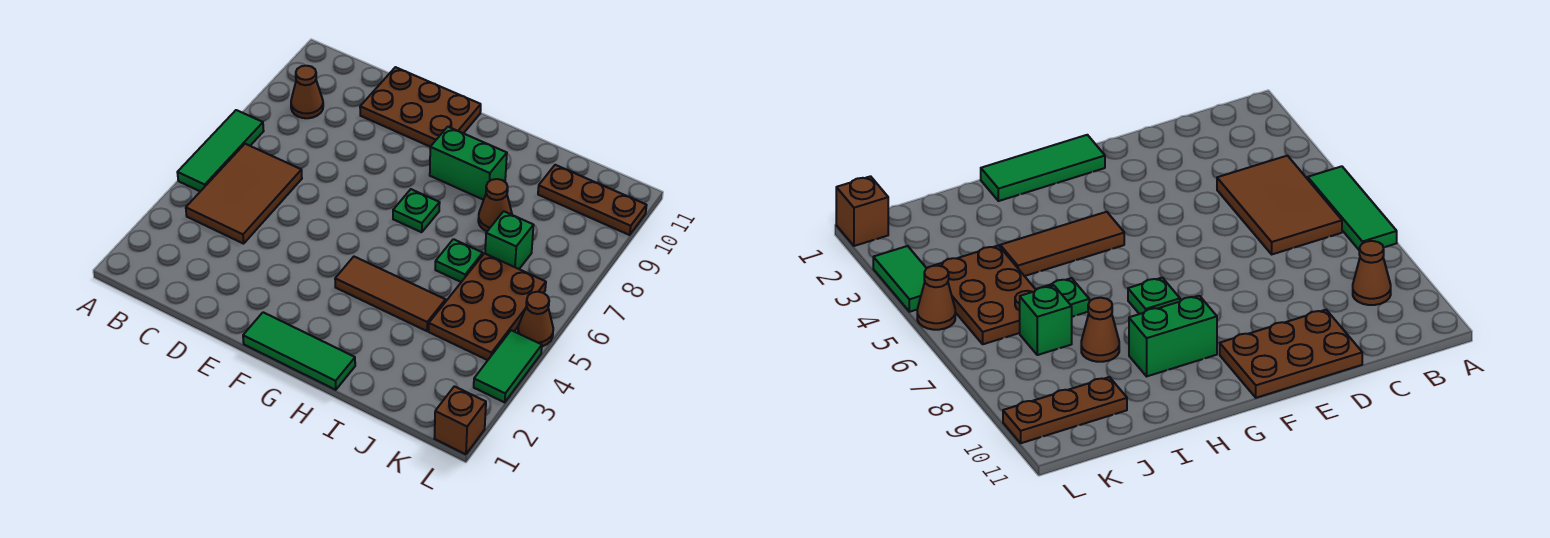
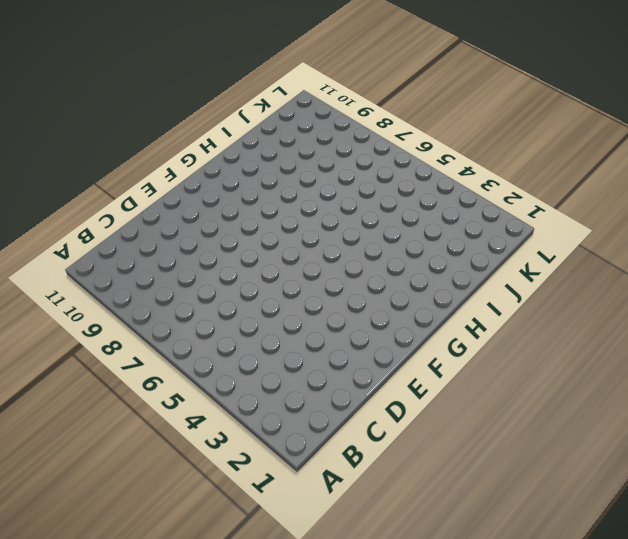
none -> green tile A5:A7 level 1
none -> brown tile B4:C6 level 1
none -> brown cone B9 level 1

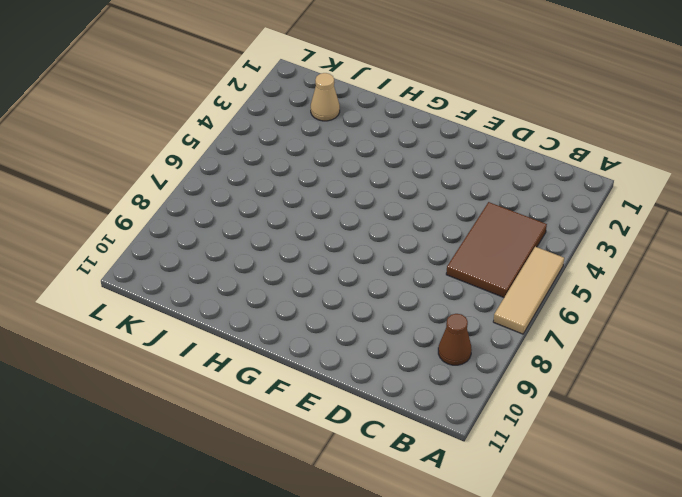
tan tile A5:A7 level 1 -> green tile A5:A7 level 1
tan cone J2 level 1 -> none
none -> brown plate D10:F11 level 1
none -> green tile F1:H1 level 1
none -> brown tile G4:I4 level 1

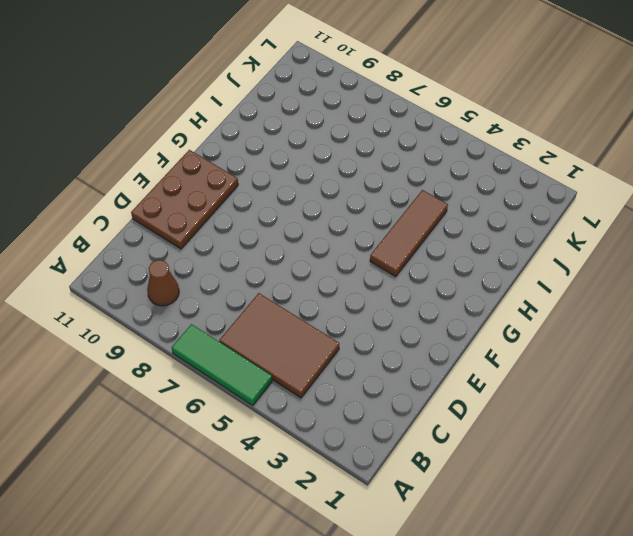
none -> green tile F1:H1 level 1
none -> green plate G7 level 1
none -> green brick G9:H9 level 1

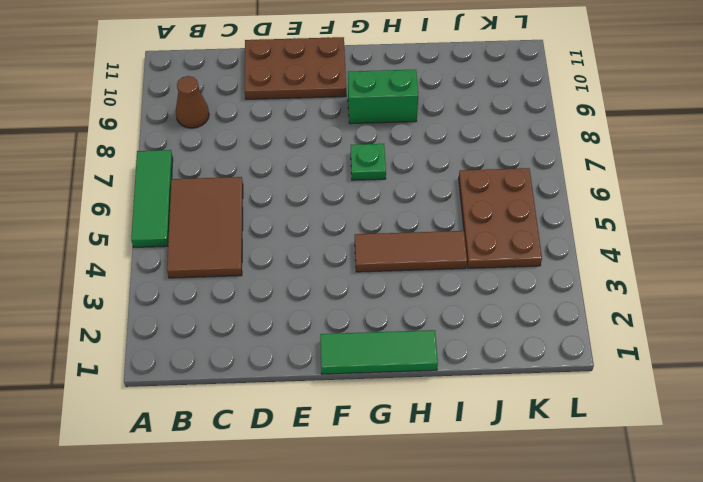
none -> green plate I6 level 1
none -> brown cone I8 level 1
none -> green brick J7 level 1

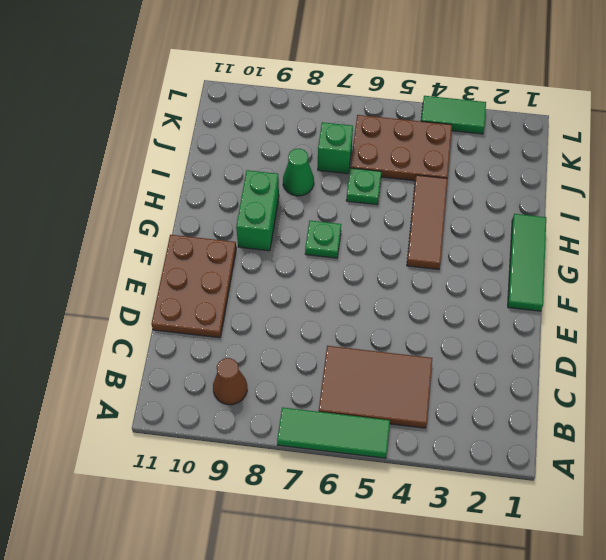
green cone I8 level 1 -> brown cone I8 level 1
none -> brown plate J10:L10 level 1
none -> brown brick L1 level 1
none -> brown cone L5 level 1

